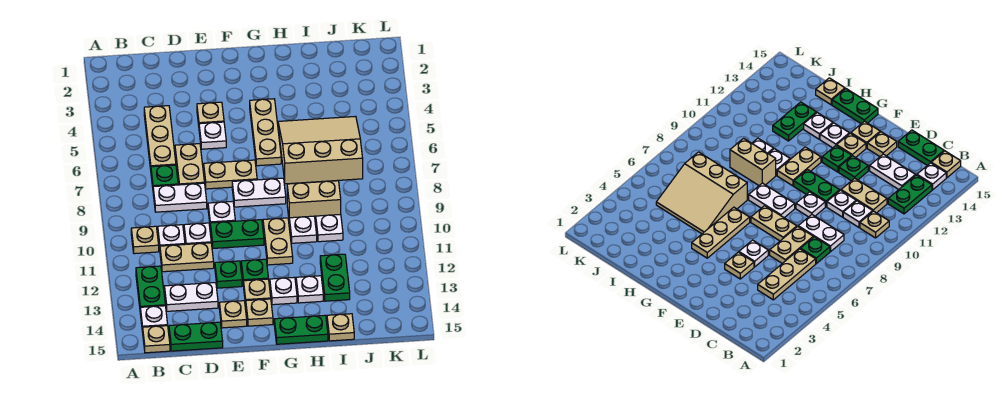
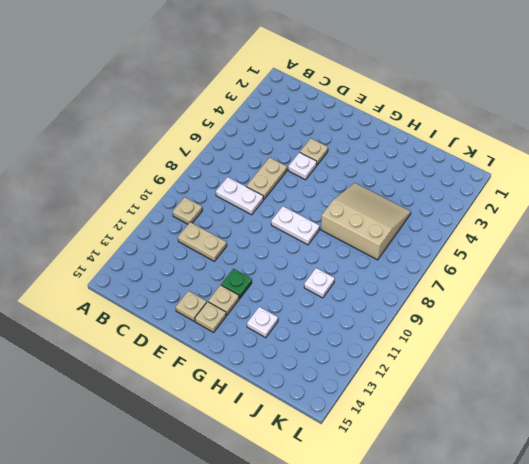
none -> green plate B12:B13 level 1
none -> white plate B14 level 1
none -> tan plate B15 level 1
none -> tan plate C4:C6 level 1

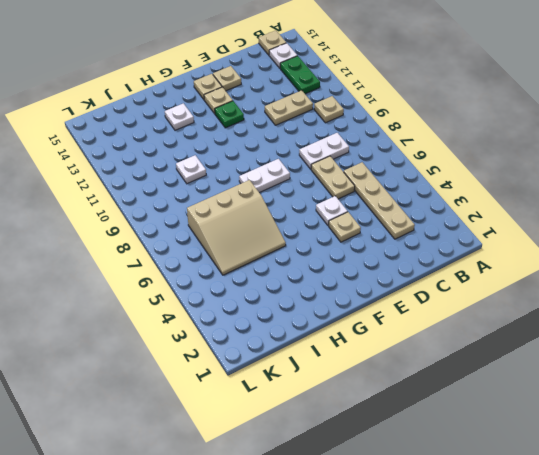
tan plate C3:C6 level 1 -> tan plate C4:C6 level 1
none -> green plate C7 level 1
none -> white plate C10 level 1
none -> white plate C13:D13 level 1
none -> green plate C15:D15 level 1

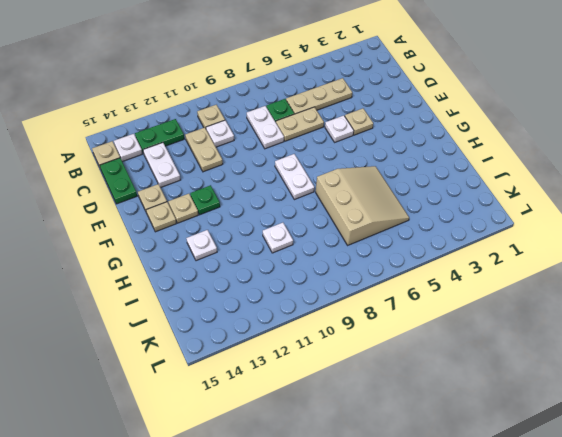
none -> white plate D10 level 1
none -> tan plate E7:F7 level 1
none -> white plate E9 level 1
none -> green plate E10:F10 level 1

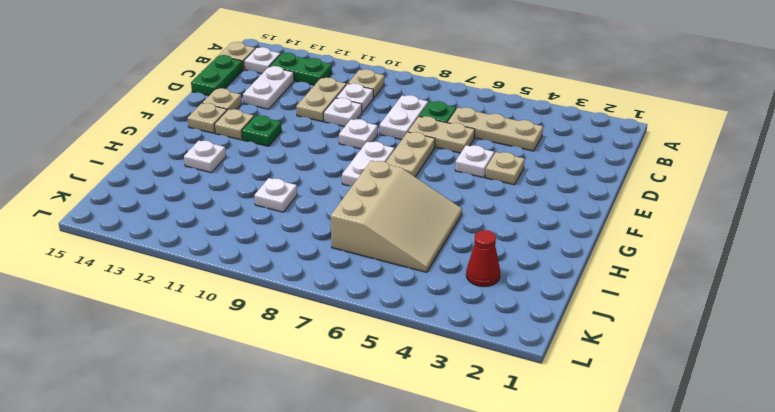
red cone J3 level 1 -> none
none -> green plate E10:F10 level 1
none -> green plate E12 level 1
none -> tan plate G4:G6 level 1
none -> tan plate G10:G11 level 1

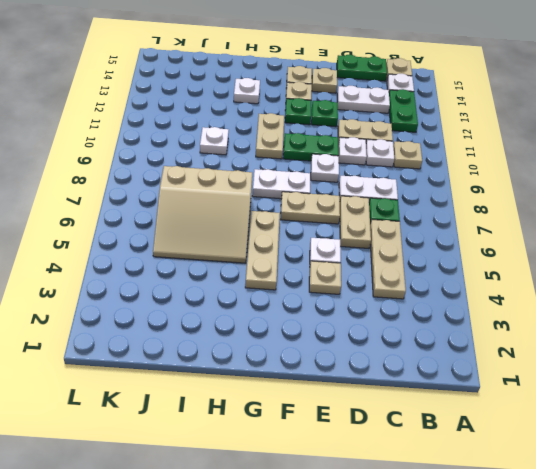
none -> white plate G13 level 1
none -> green plate G15:H15 level 1
none -> tan brick H9:I9 level 1
none -> white plate H10 level 1

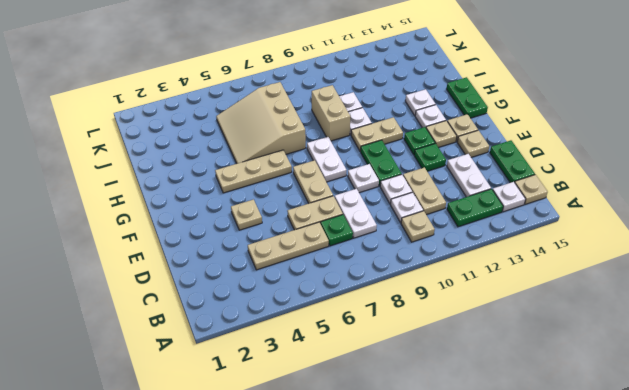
none -> white plate E5 level 1
none -> green plate I12:I13 level 1
none -> tan plate I15 level 1

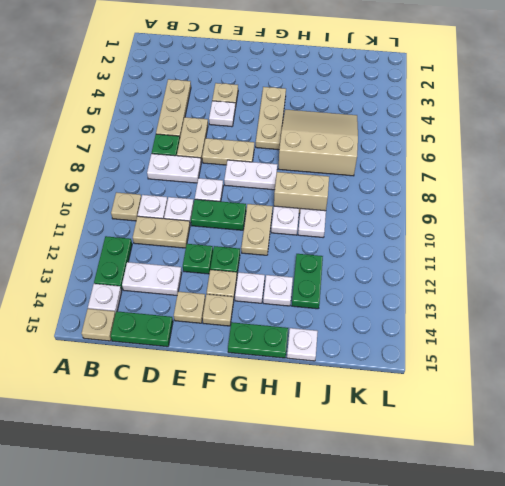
white plate I15 level 1 -> tan plate I15 level 1

